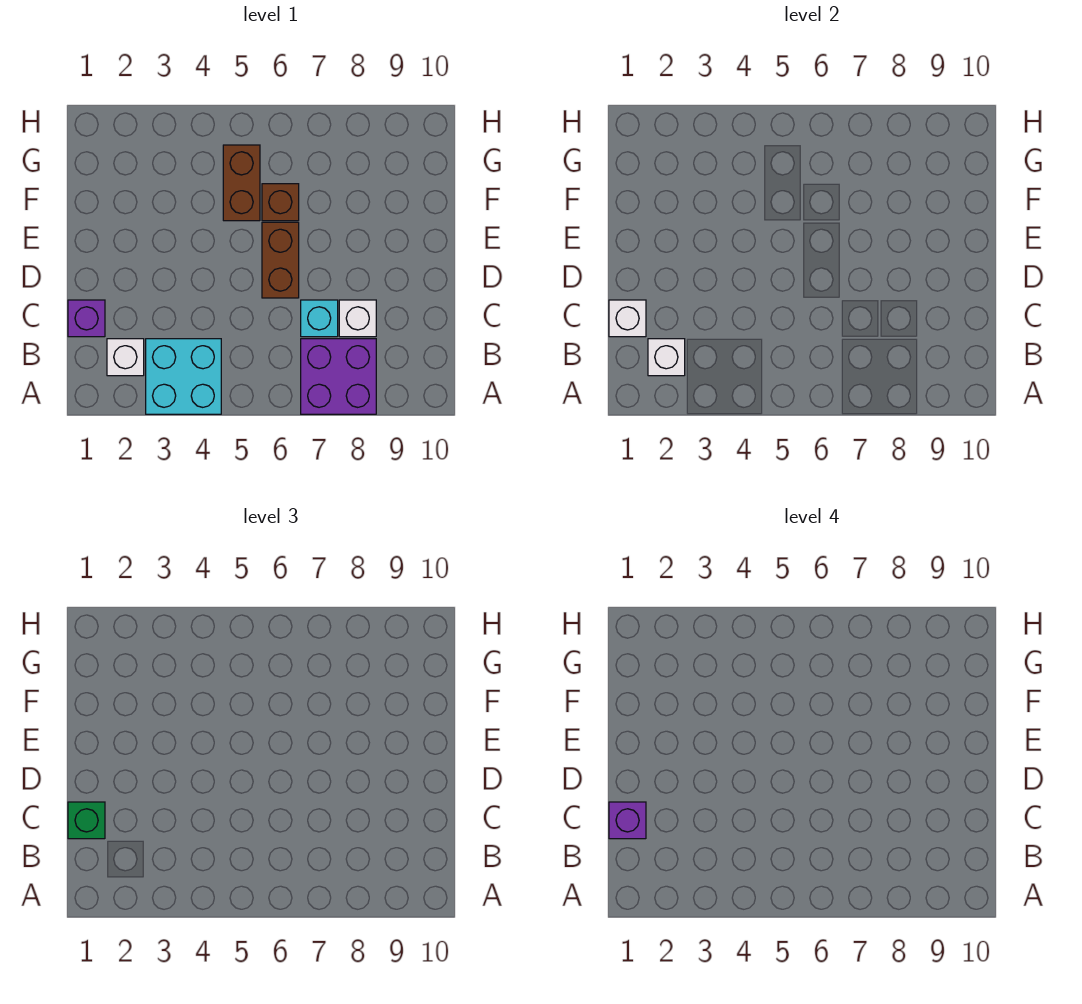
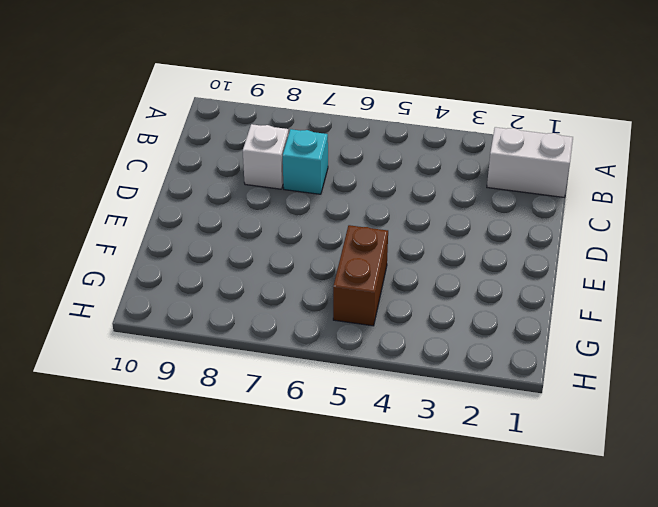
white brick B1:B2 level 1 -> white brick B2 level 1
none -> cyan brick A3:B4 level 1
none -> purple brick A7:B8 level 1
none -> purple brick C1 level 1

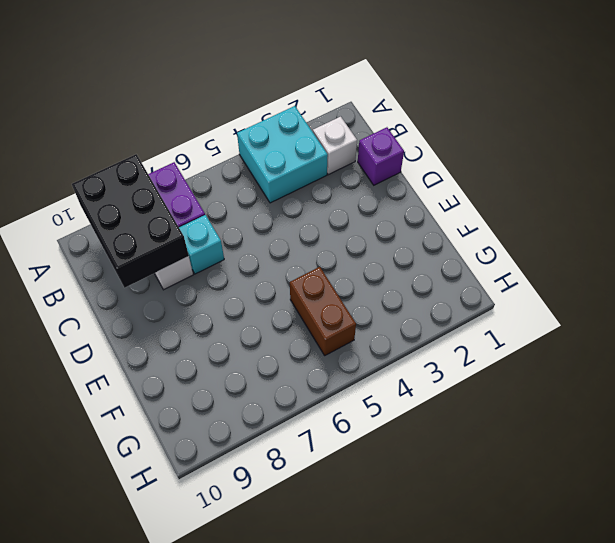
black brick A8:C9 level 2 -> none
none -> brown brick D6:E6 level 1
none -> brown brick F6 level 1
none -> white brick B2 level 2

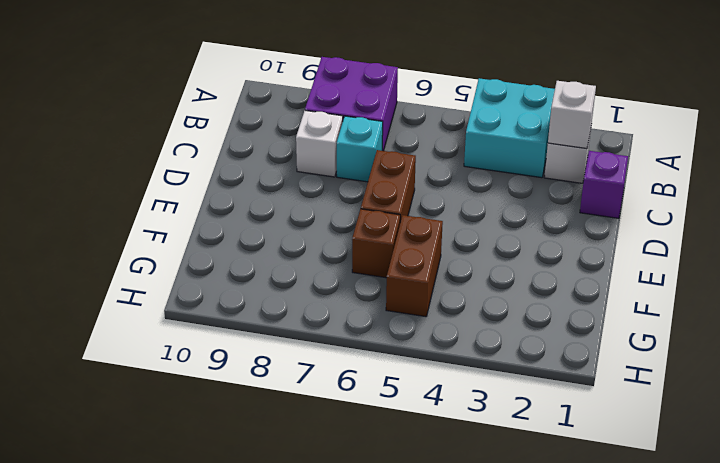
none -> white brick C1 level 2
none -> green brick C1 level 3
none -> purple brick C1 level 4

